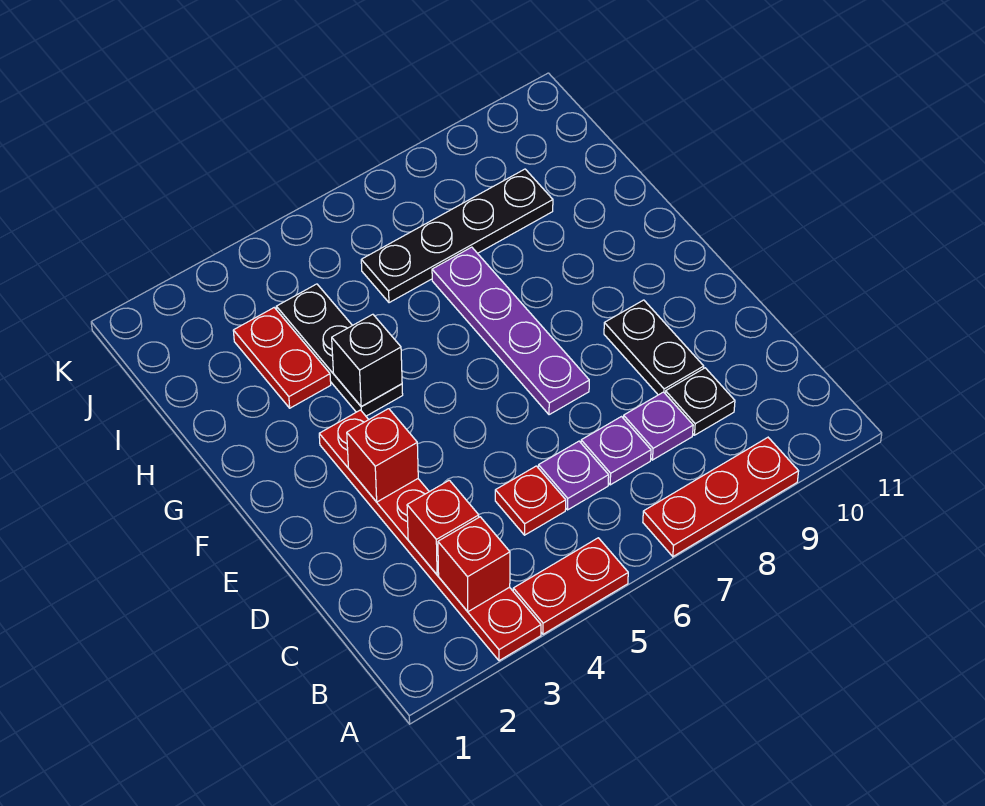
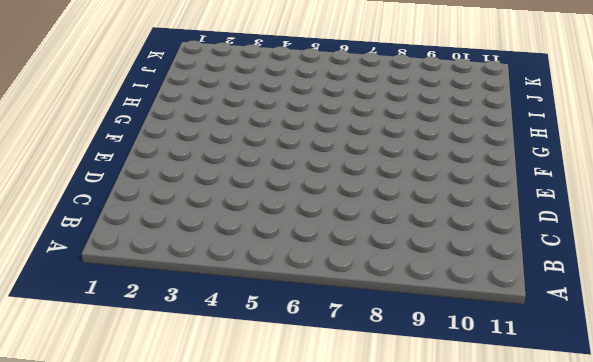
none -> red plate A3:F3 level 1
none -> red plate A4:A5 level 1
none -> red plate A7:A9 level 1

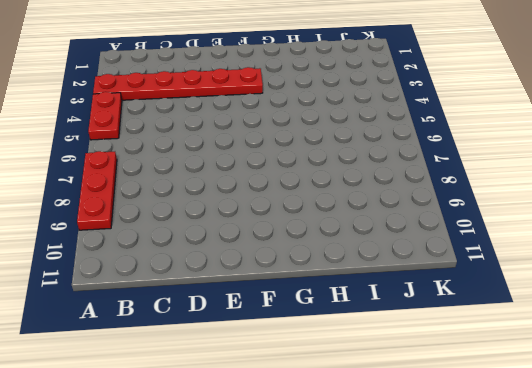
none -> red plate C5 level 1
none -> purple plate C6 level 1
none -> purple plate C7 level 1

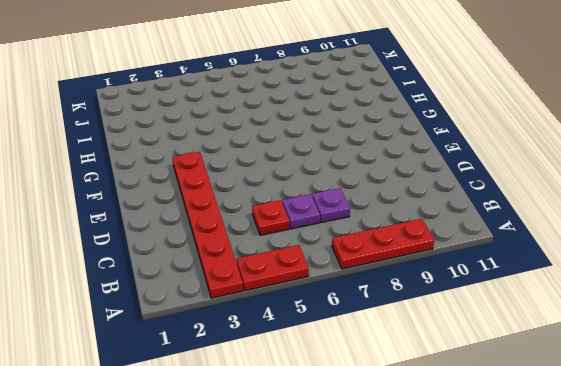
none -> purple plate C8 level 1
none -> black plate C9 level 1
none -> black plate D9:E9 level 1

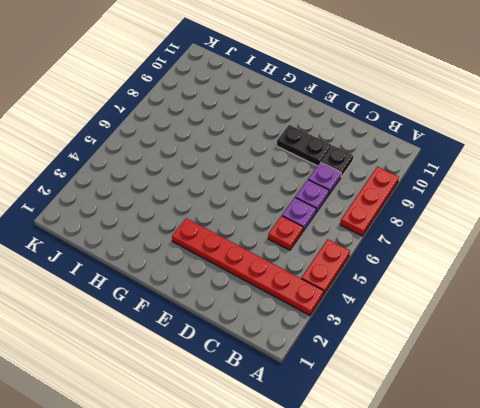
none -> purple plate E7:H7 level 1
none -> black plate G4:I4 level 1
none -> red plate H3:I3 level 1

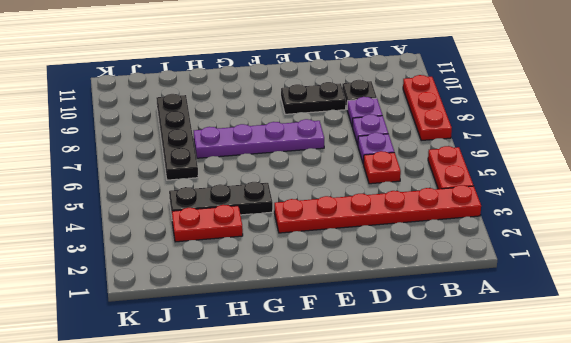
none -> red brick B3 level 2
none -> red brick C3 level 2
none -> red brick E3 level 2

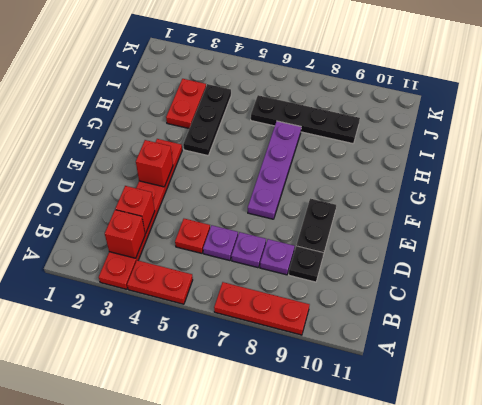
none -> black brick G4 level 2

